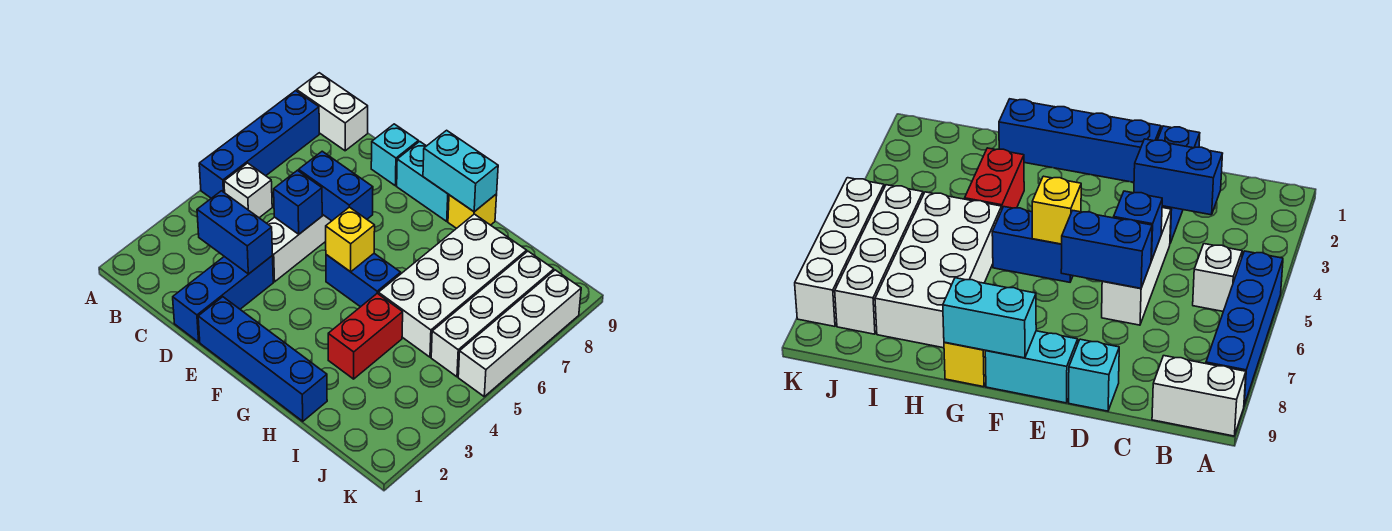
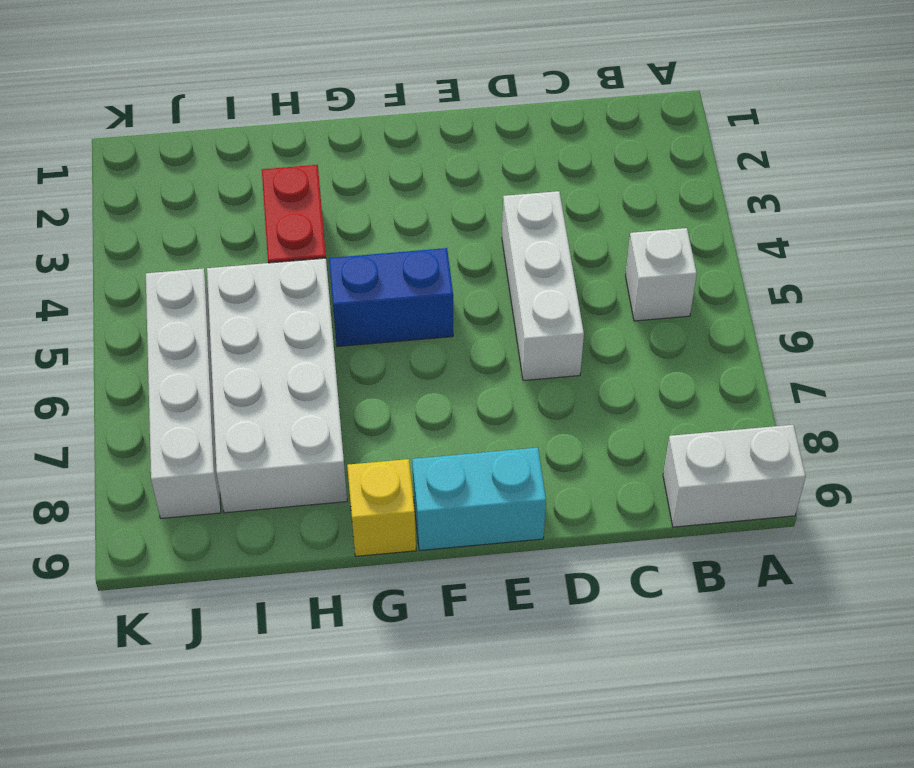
none -> blue brick A5:A8 level 1
none -> blue brick D1:D3 level 1
none -> cyan brick D9 level 1

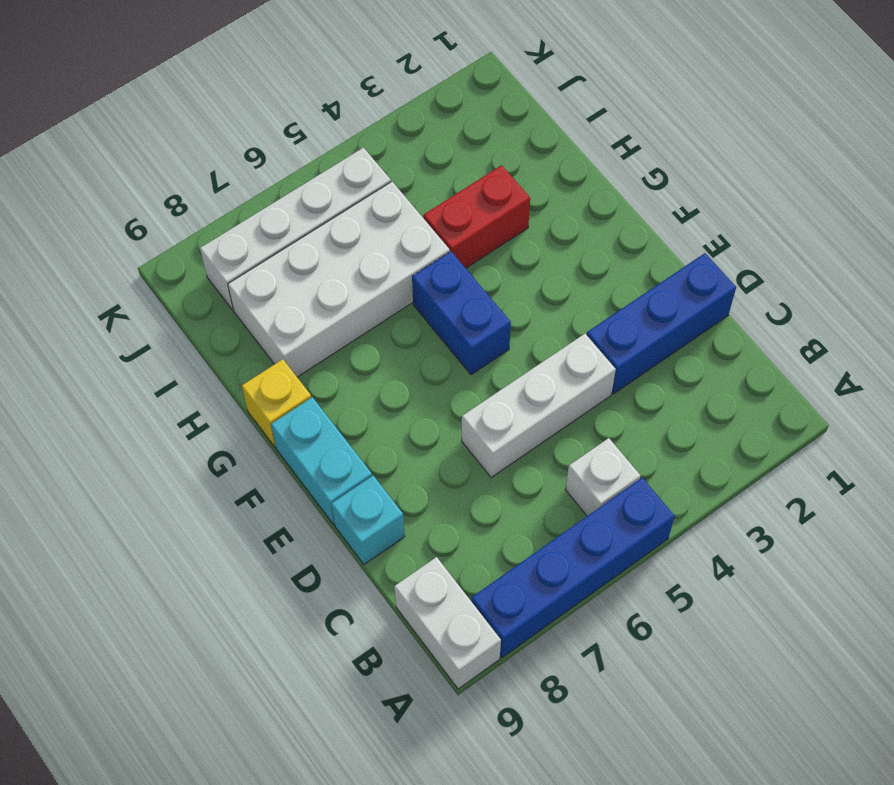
none -> blue brick E1:H1 level 1
none -> white brick K5:K8 level 1
none -> blue brick C3:D3 level 2

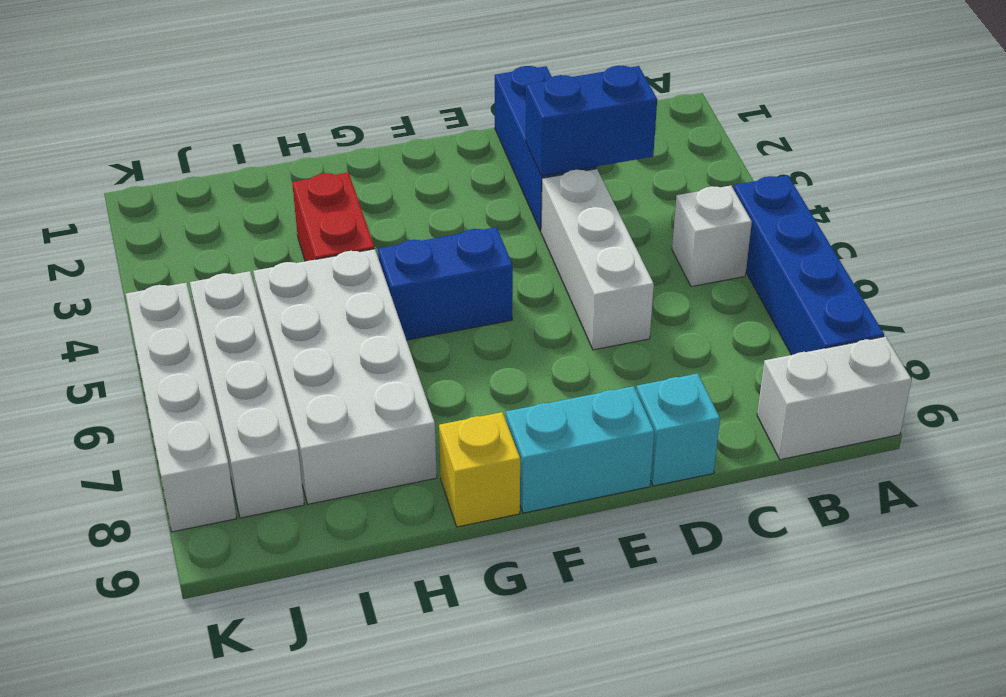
none -> blue brick E1:H1 level 1
none -> blue brick D5 level 2
none -> blue brick D6:E6 level 2

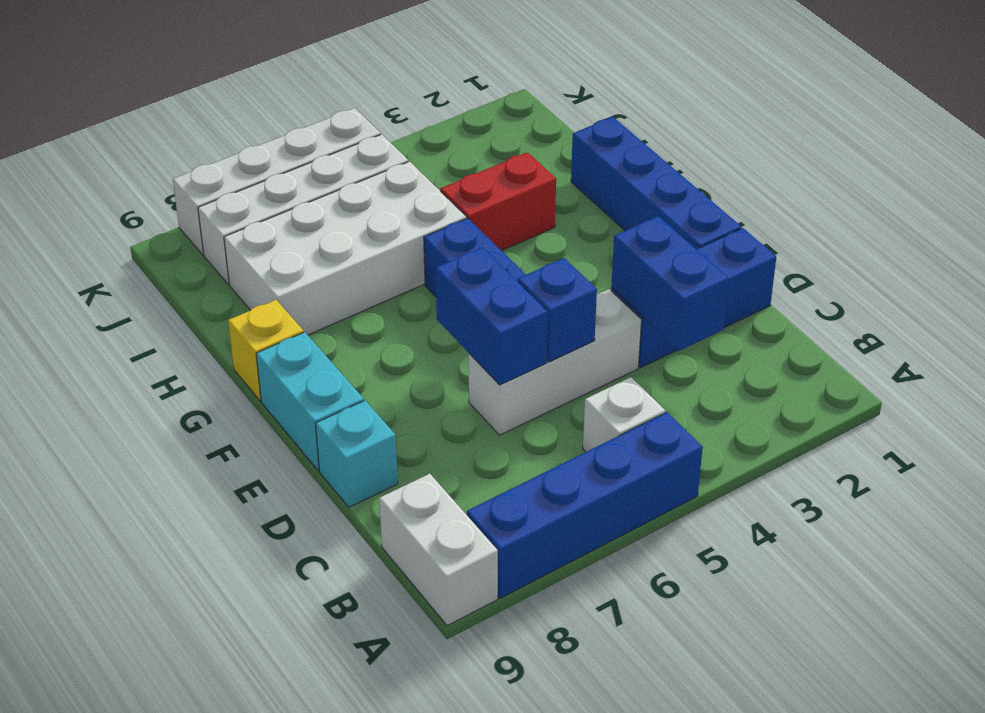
none -> yellow brick F5 level 2
none -> cyan brick F9:G9 level 2

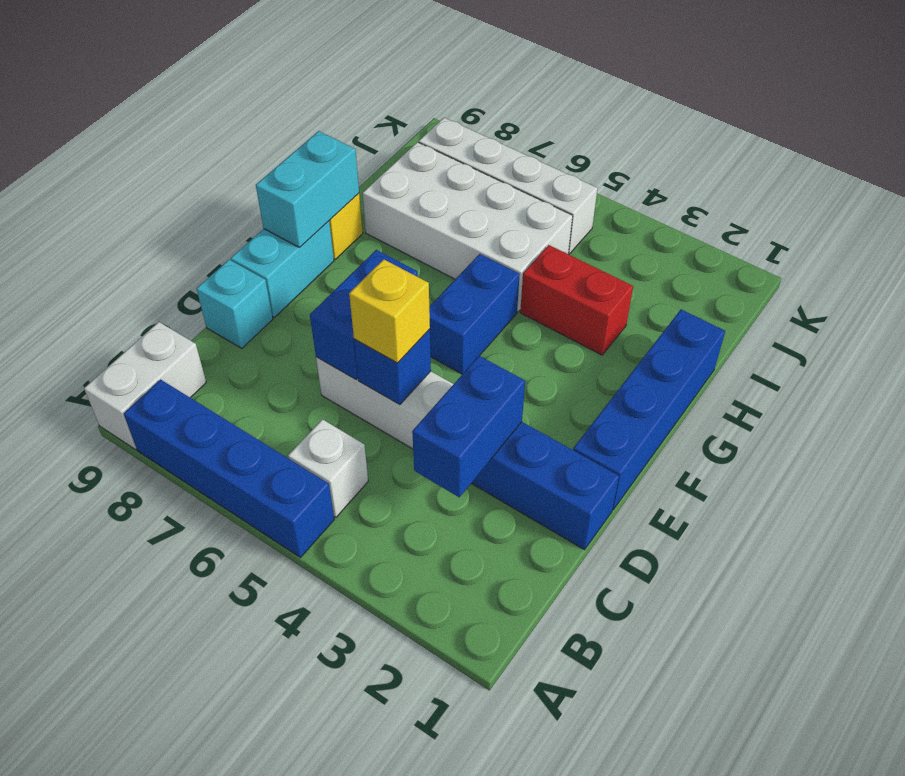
yellow brick D5 level 3 -> yellow brick F5 level 2
none -> white brick K5:K8 level 1

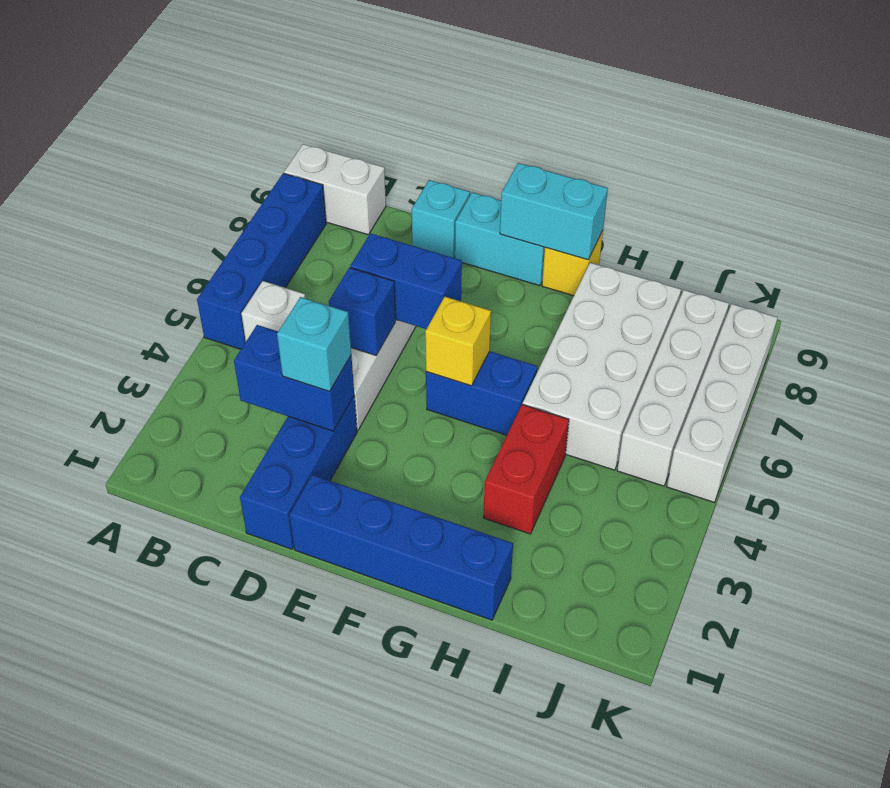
cyan brick D3 level 3 -> none

